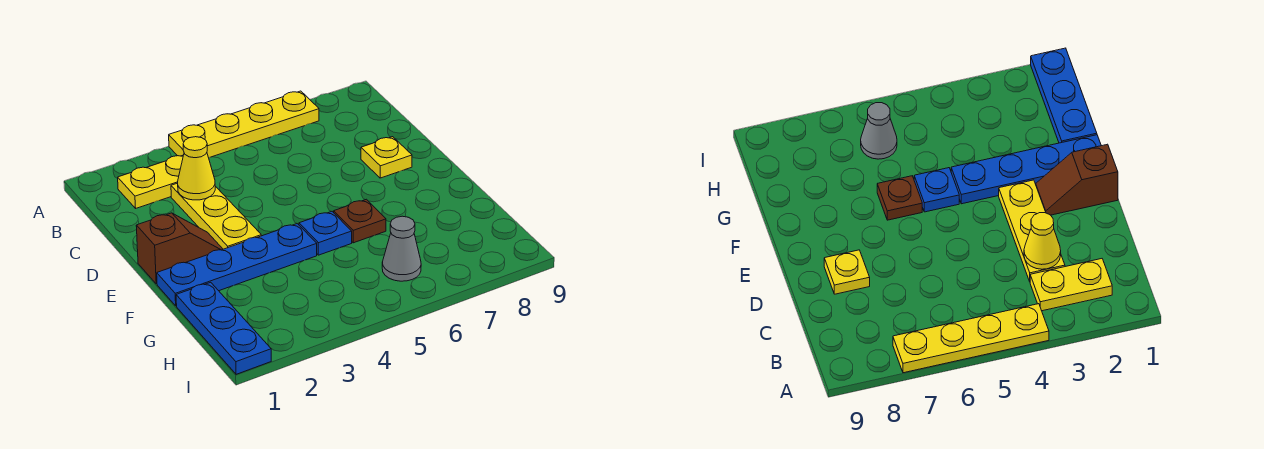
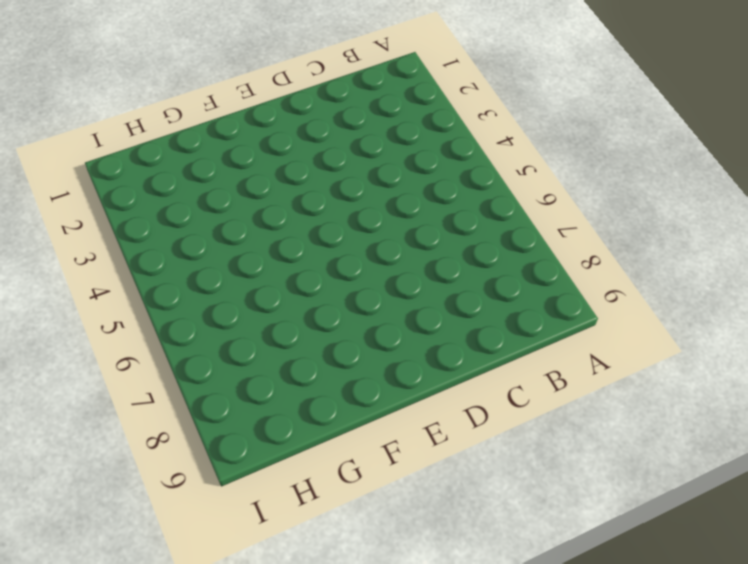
none -> yellow plate A4:A7 level 1
none -> yellow plate B2:B3 level 1

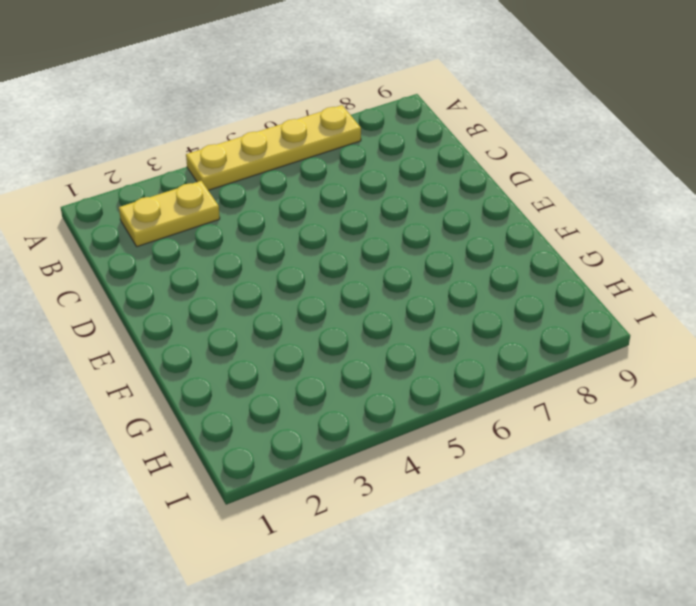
none -> yellow plate C3:E3 level 1
none -> yellow plate D8 level 1

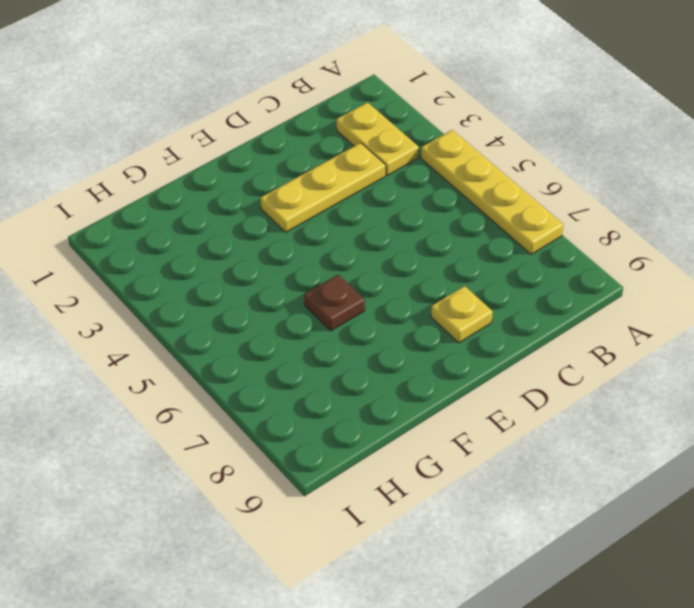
none -> brown slope E1:E2 level 1 top 1
none -> blue plate F1:F4 level 1

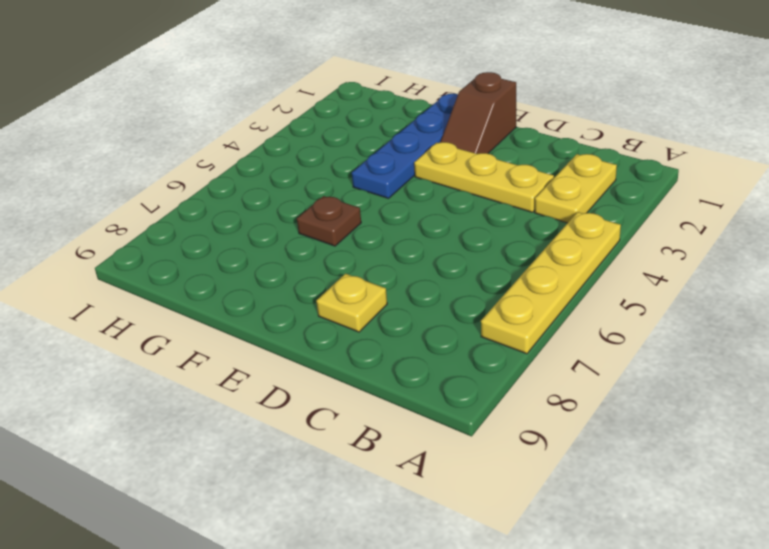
none -> blue plate F5 level 1
none -> blue plate G1:I1 level 1

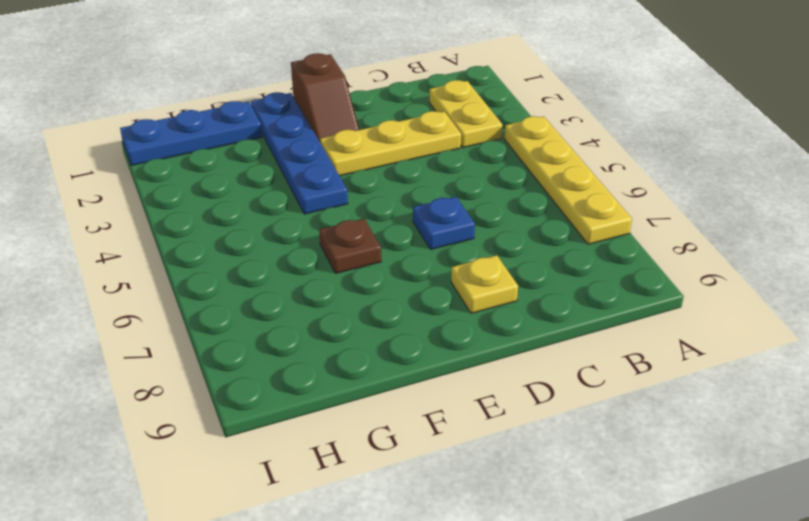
blue plate D6 level 1 -> blue plate F5 level 1
none -> grey cone H6 level 1
none -> yellow cone C3 level 2

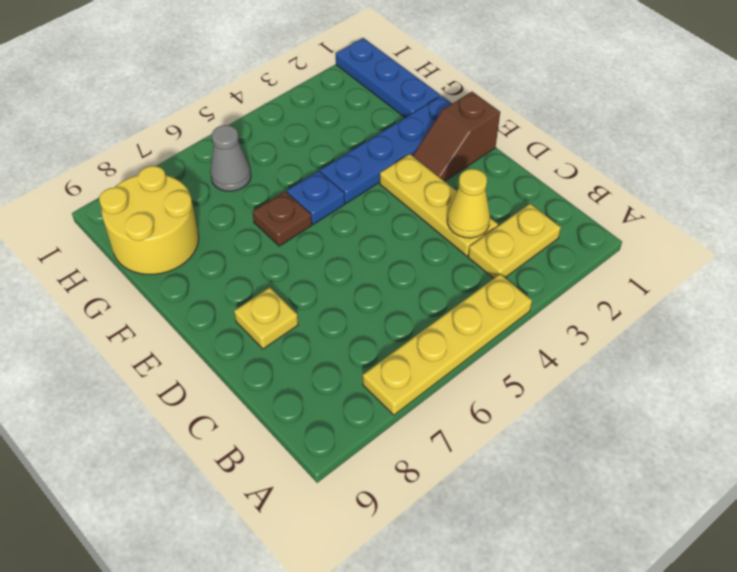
yellow round brick G8:H9 level 1 -> none

